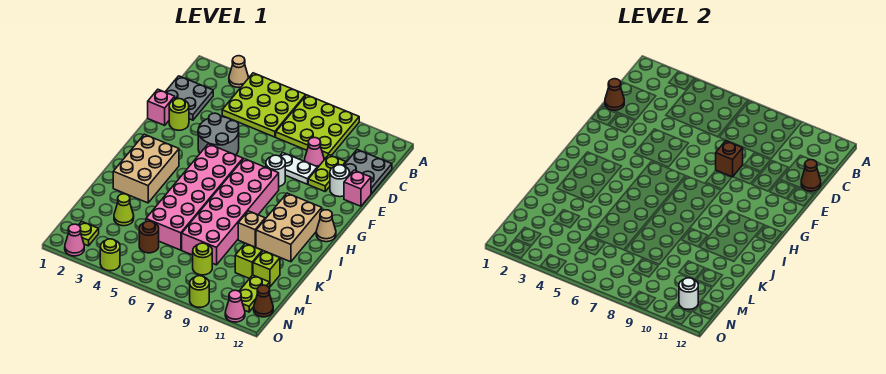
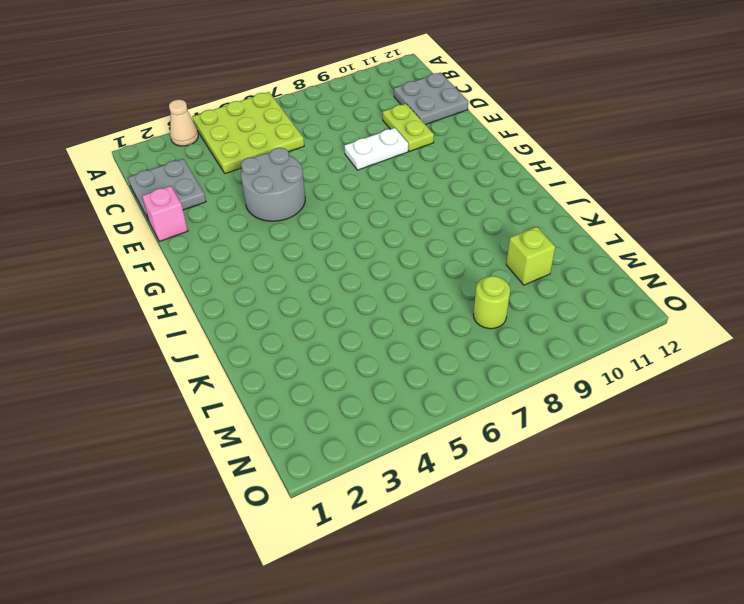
none -> lime plate A7:C9 level 1
none -> pink cone D9 level 1
none -> lime round brick E2 level 1
none -> white round brick E11 level 1

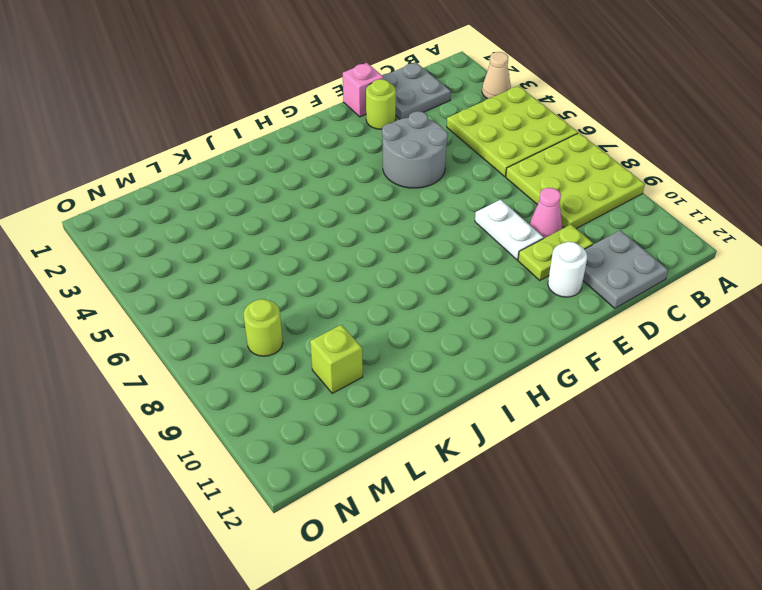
none -> pink brick E12 level 1
none -> white round brick F8 level 1
none -> pink brick G5:L6 level 1
none -> pink brick G7:L8 level 1

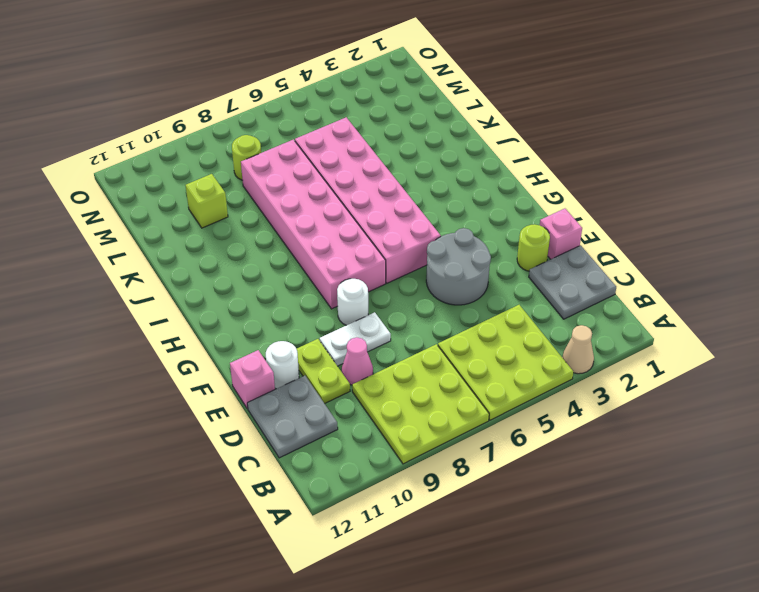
none -> tan brick H2:J3 level 1
none -> tan brick H10:J11 level 1
none -> tan cone H12 level 1
none -> tan brick J9 level 1

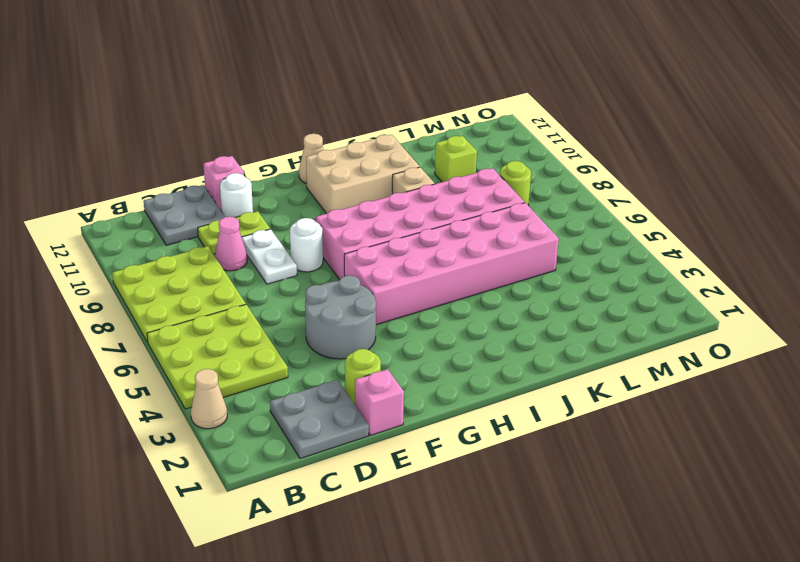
none -> tan brick H2:J3 level 1
none -> lime cone L3 level 1
none -> lime brick L11 level 1
none -> brown round brick M5 level 1

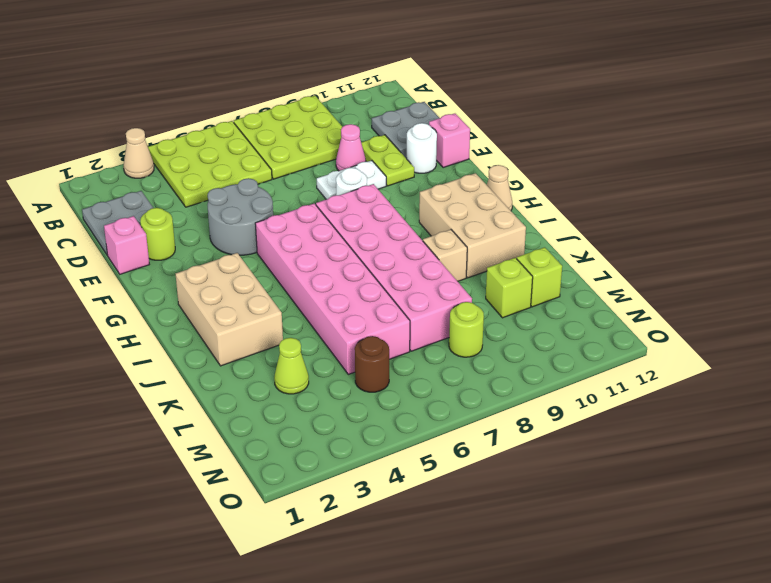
none -> lime plate M11:N11 level 1
none -> lime plate N2 level 1
none -> brown cone N12 level 1
none -> pink cone O2 level 1

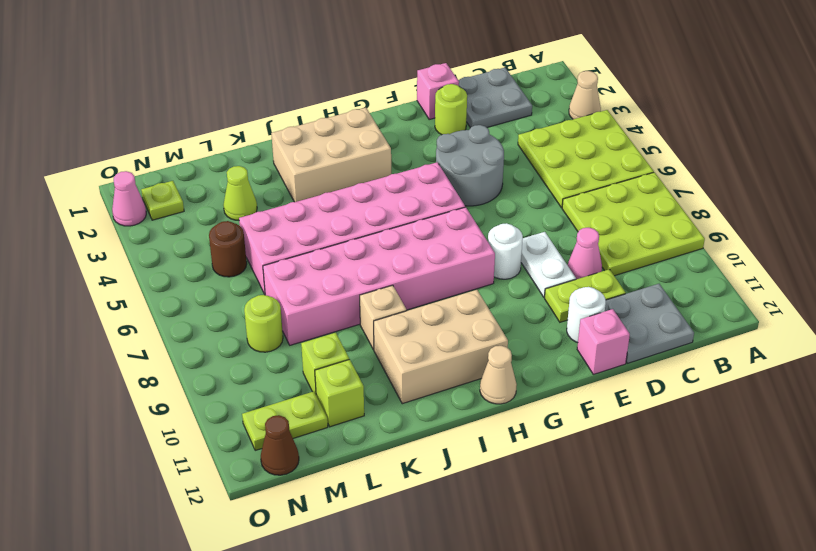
none -> lime round brick O4 level 1
none -> lime round brick O9 level 1
none -> pink cone O11 level 1
none -> brown cone D1 level 2

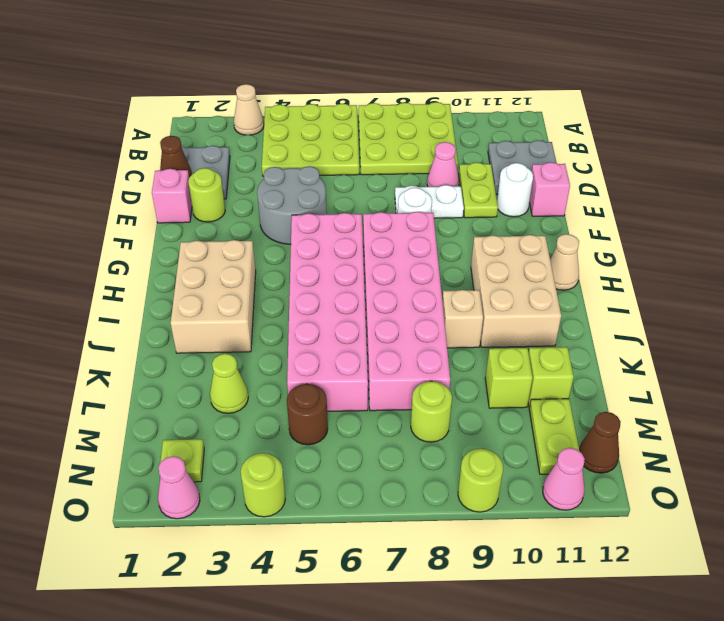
none -> brown cone D12 level 2
none -> brown brick E8 level 2
none -> white round brick N11 level 2

